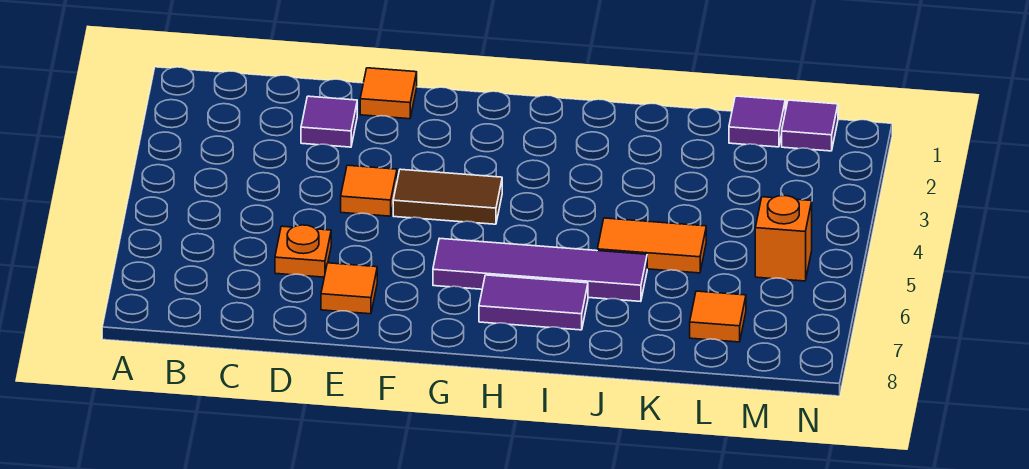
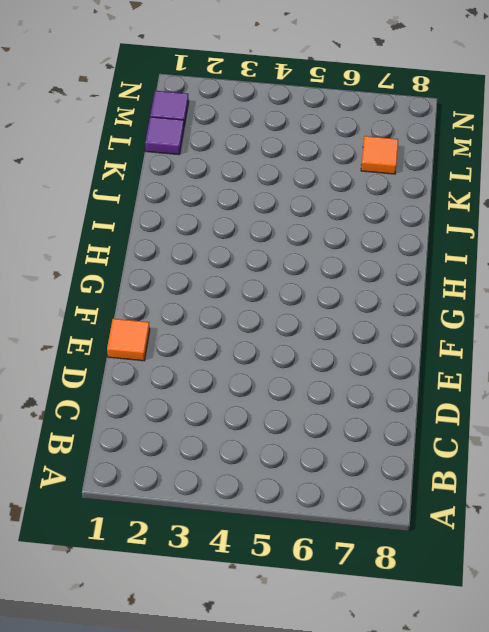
none -> purple tile D2 level 1
none -> orange plate D6 level 1
none -> orange tile E4 level 1

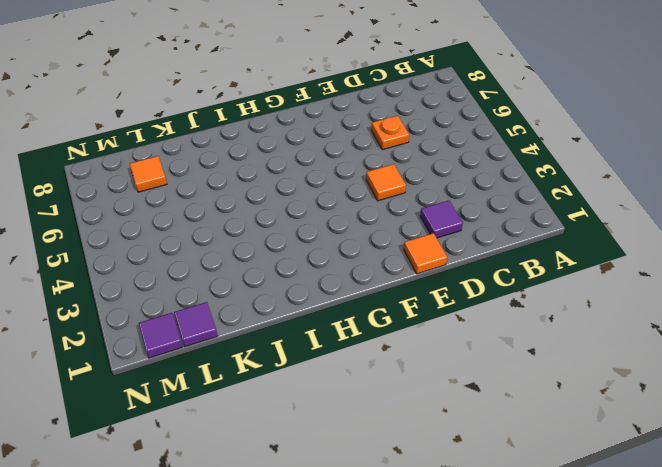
none -> orange tile E7 level 1
none -> brown tile F4:G4 level 1
none -> purple tile G6:J6 level 1

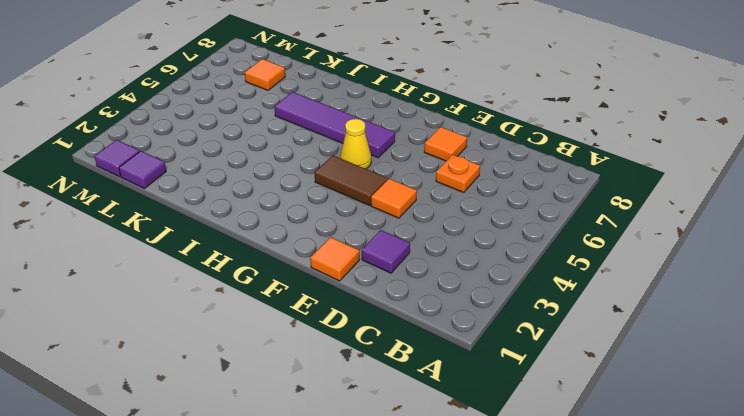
yellow cone G5 level 1 -> none
none -> purple tile H7:I7 level 1
none -> orange tile J5:K5 level 1
none -> orange brick M5 level 1

